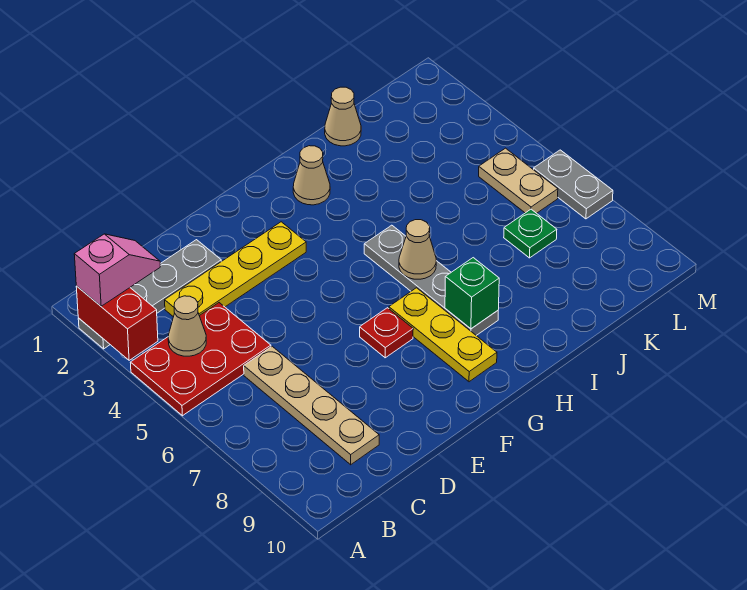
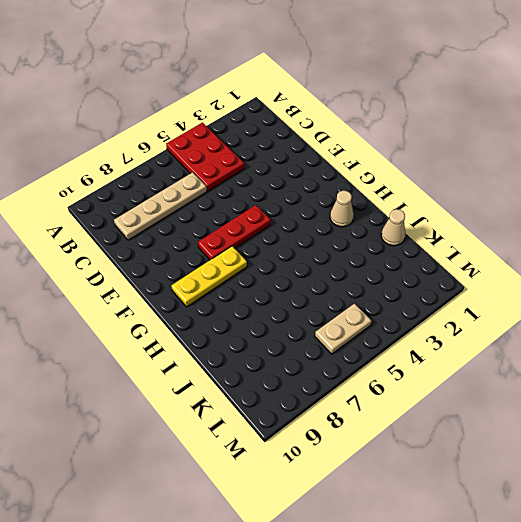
red plate F5:F7 level 1 -> red plate F7 level 1
none -> grey plate A2:D2 level 1
none -> yellow plate C3:F3 level 1
none -> grey plate H5:H8 level 1

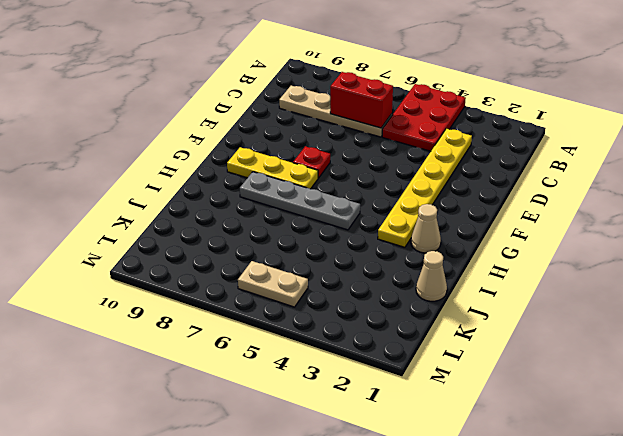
yellow plate C3:H3 level 1 -> yellow plate C3:F3 level 1
red brick C6:C7 level 2 -> red brick A2:A3 level 2
none -> grey plate A2:D2 level 1
none -> green plate K7 level 1
none -> grey plate M6:M7 level 1

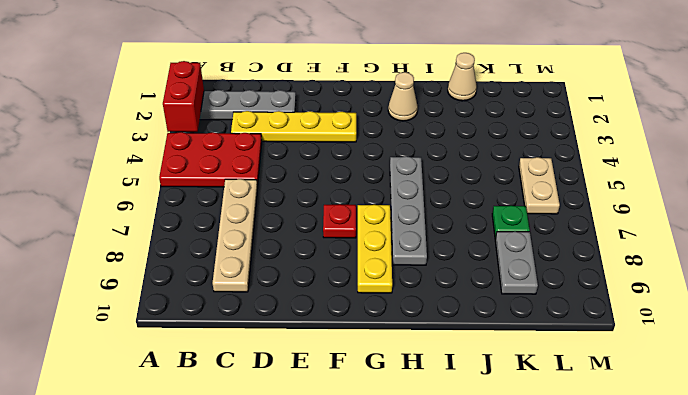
grey plate K8:K9 level 1 -> grey plate M6:M7 level 1
none -> tan cone B4 level 2
none -> tan cone H6 level 2
none -> green brick H8 level 2

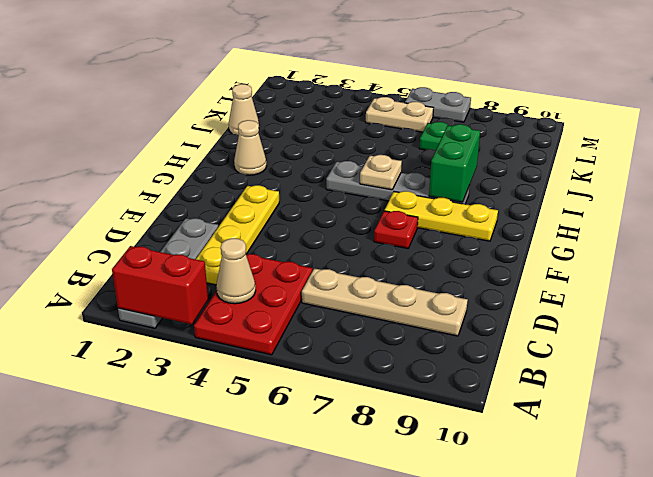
tan plate H6 level 2 -> tan cone H6 level 2
green brick H8:I8 level 2 -> green brick H8 level 2
none -> pink slope A2:B2 level 3 top A

